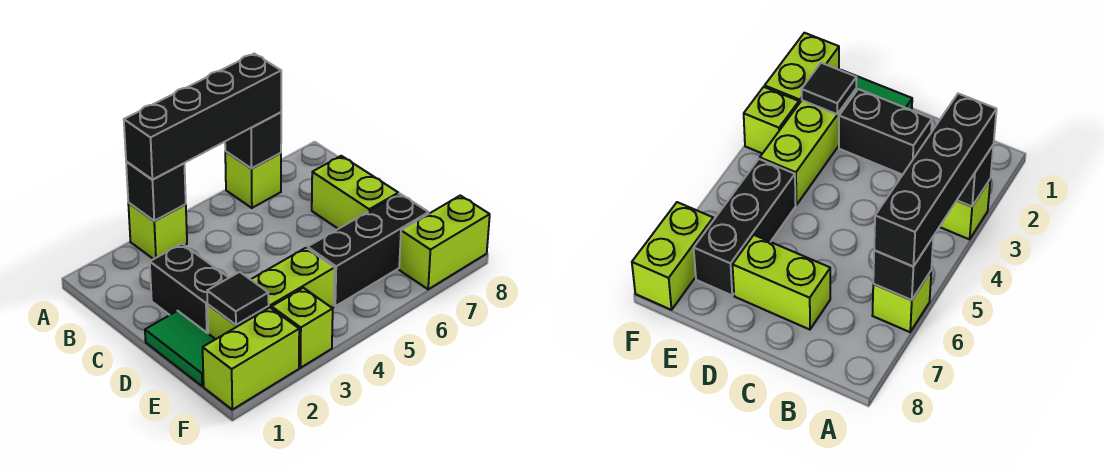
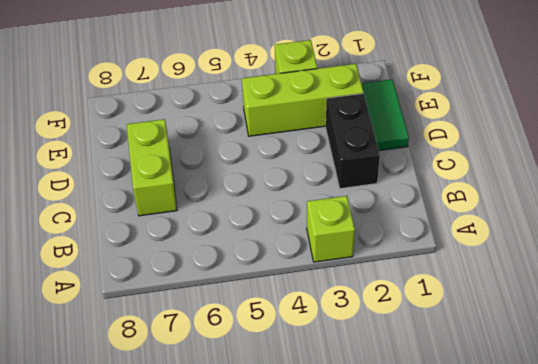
none -> lime brick A6 level 1
none -> black brick E5:E7 level 1
none -> lime brick F1:F2 level 1

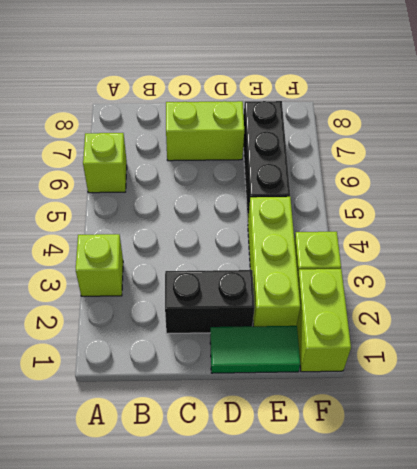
none -> lime brick F7:F8 level 1
none -> black brick A3 level 2
none -> black brick A6 level 2

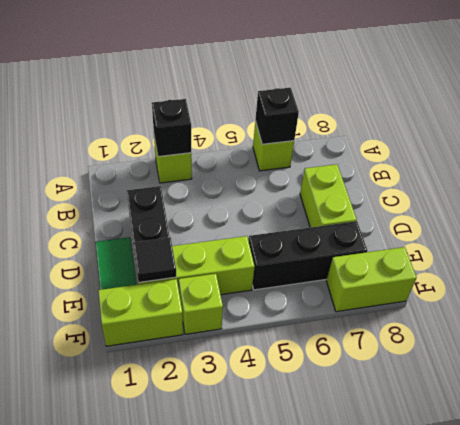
none -> black brick A3:A6 level 3

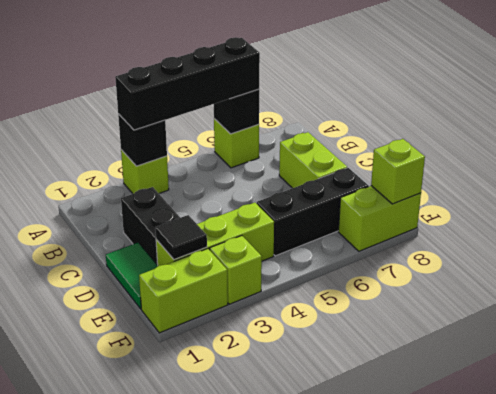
lime brick F8 level 2 -> none

